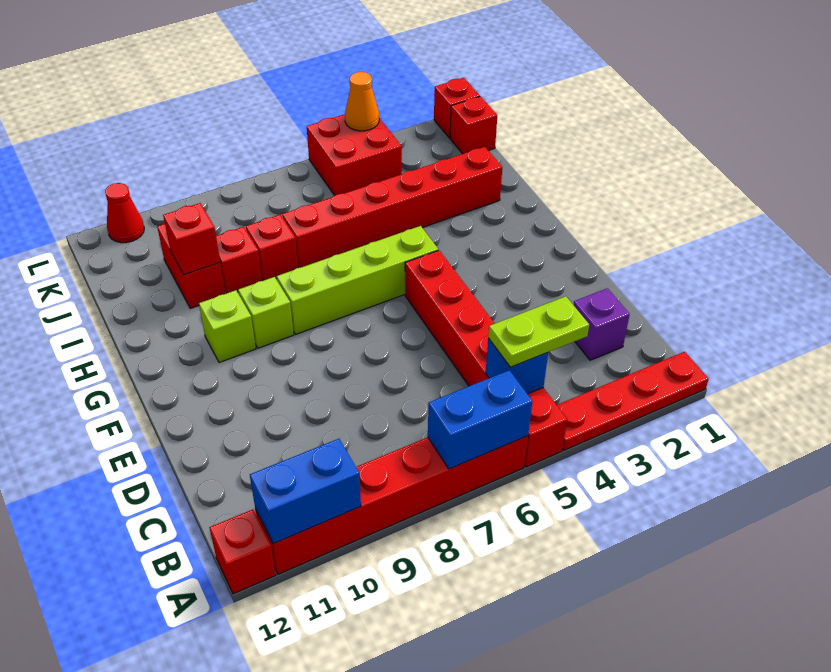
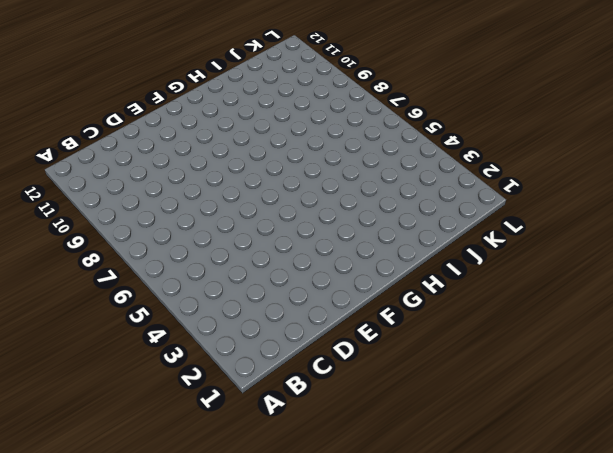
none -> red plate A1:A4 level 1
none -> red brick A5:F5 level 1
none -> red brick A6:A11 level 1

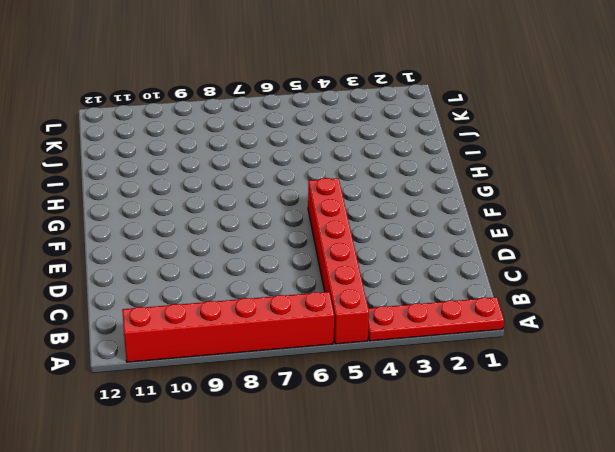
none -> red brick A12 level 1
none -> purple brick C2 level 1
none -> lime brick G5:G8 level 1

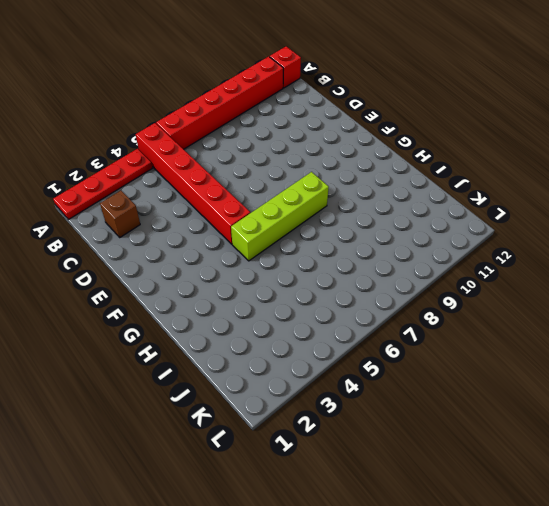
brown brick C2 level 1 -> purple brick C2 level 1
none -> lime brick G9 level 1
none -> lime brick G10 level 1
none -> red brick I2:I7 level 1

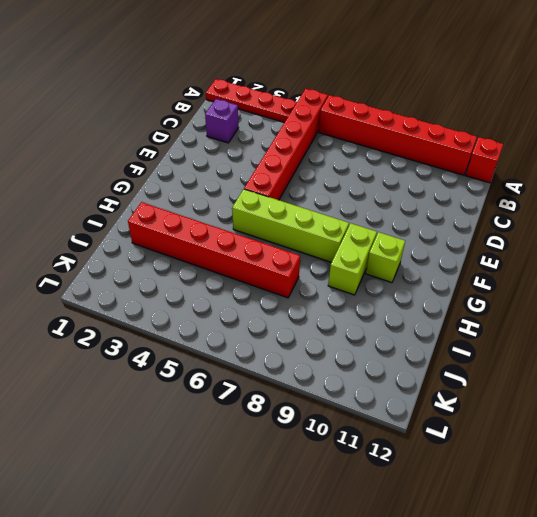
lime brick G9:H9 level 1 -> lime brick G9 level 1
none -> red brick I8 level 1
none -> red brick I9 level 1
none -> red brick I10:J10 level 1

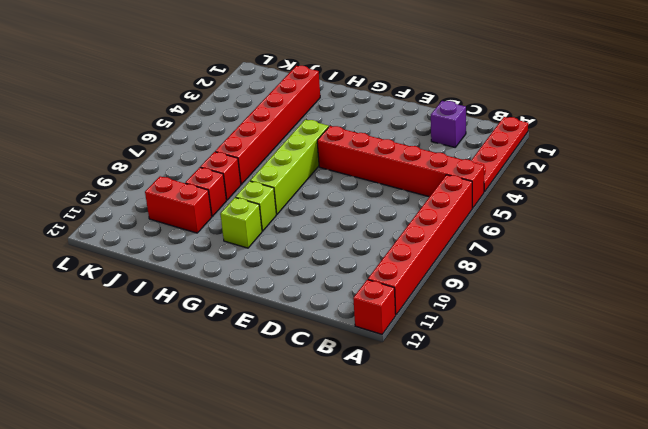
none -> red brick K1 level 1
none -> red brick K4:L5 level 1
none -> red brick L1 level 1

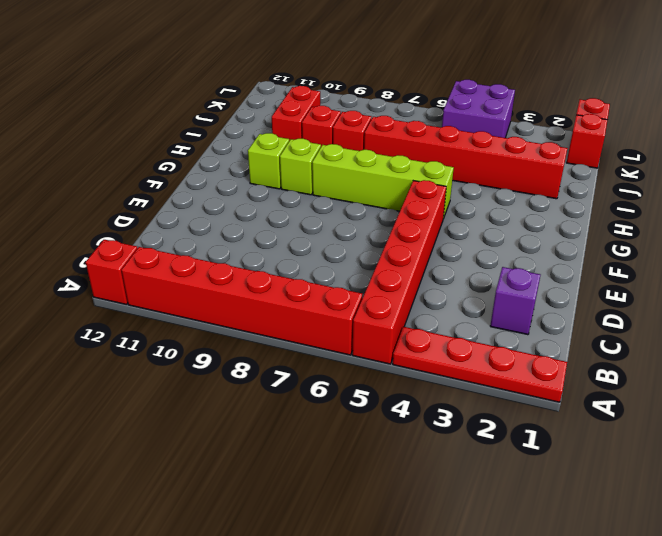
purple brick K4:L5 level 1 -> red brick K4:L5 level 1
none -> red cone L11 level 1
none -> blue brick A6:A7 level 2
none -> blue brick A10:A11 level 2

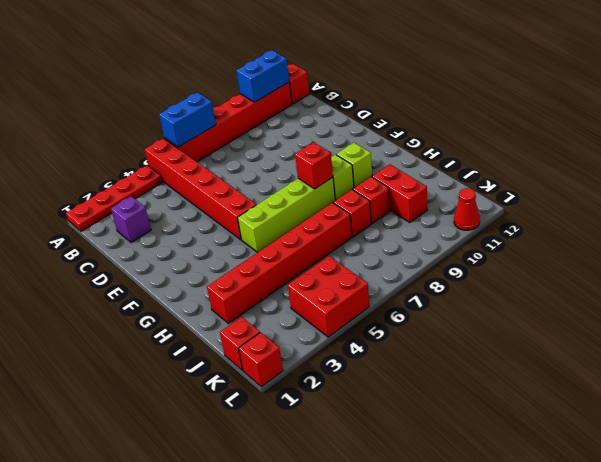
red brick G8 level 2 -> red brick I10 level 2
none -> blue brick B5 level 2
none -> orange cone L4 level 2
none -> lime plate B4:B5 level 3

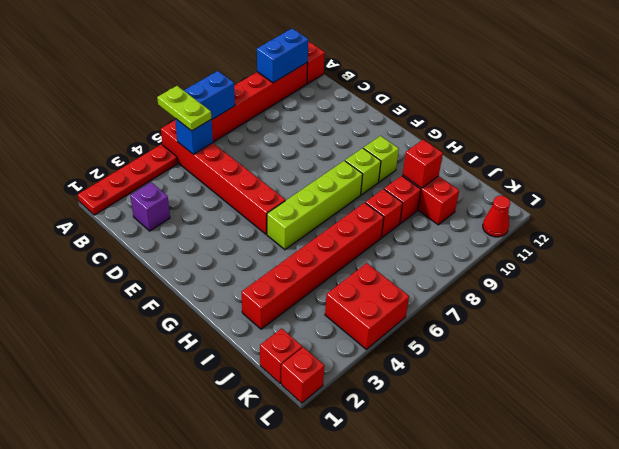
lime plate A5:B5 level 3 -> lime plate B4:B5 level 3
none -> orange cone L4 level 2

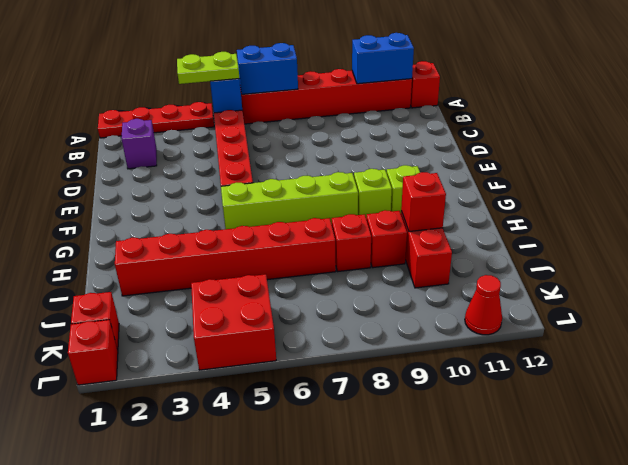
none -> orange cone L4 level 2

